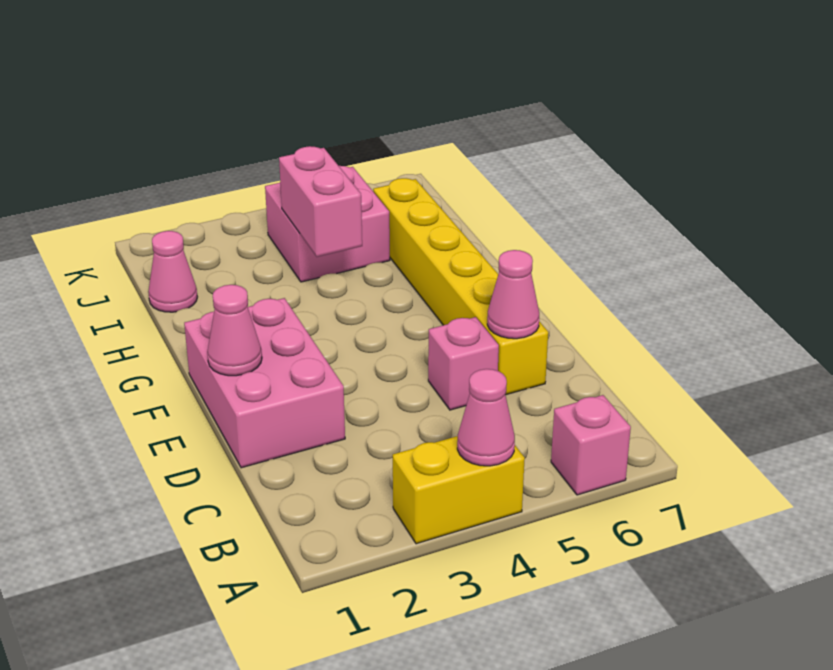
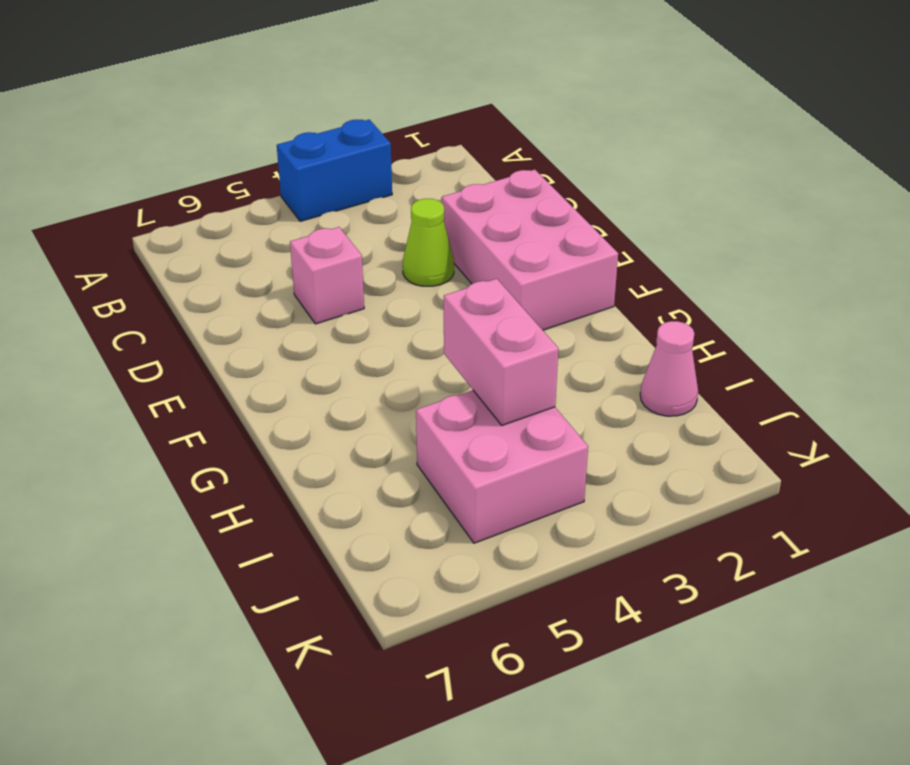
blue brick A3:A4 level 1 -> yellow brick A3:A4 level 1
lime cone D3 level 1 -> none
none -> pink brick A6 level 1
none -> yellow brick D6:I6 level 1

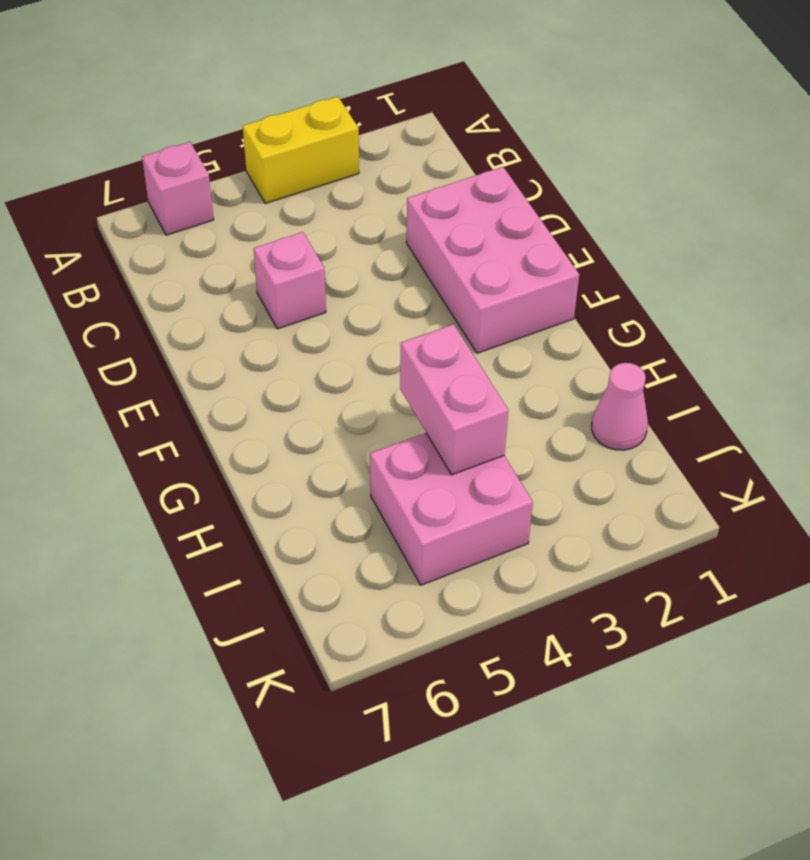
none -> yellow brick D6:I6 level 1
none -> pink cone A4 level 2

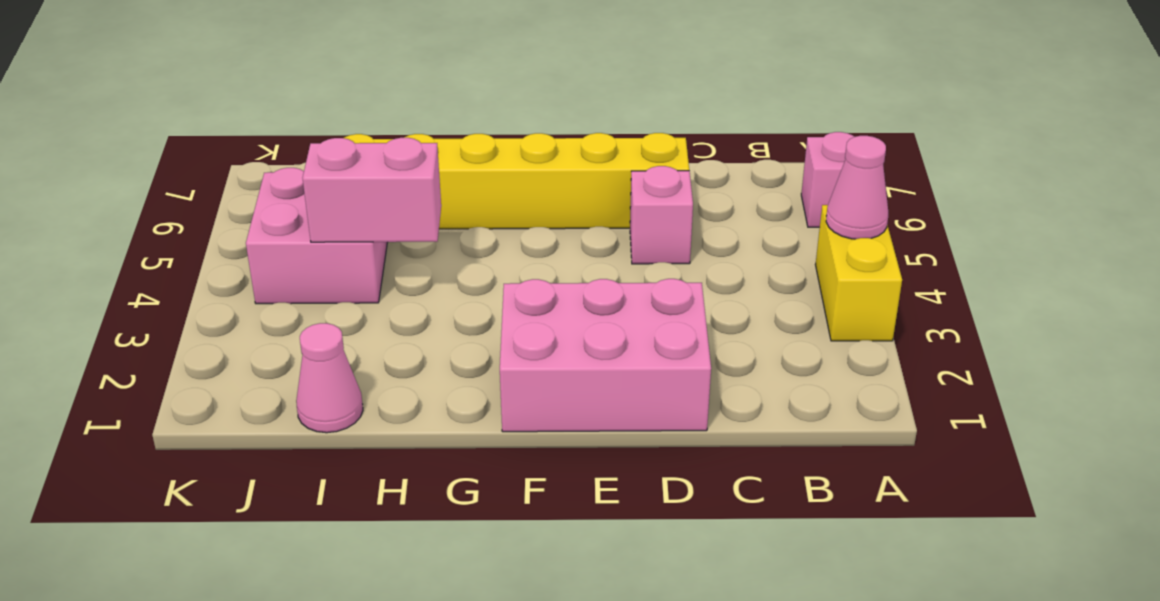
none -> pink cone D6 level 2
none -> pink cone E1 level 2

